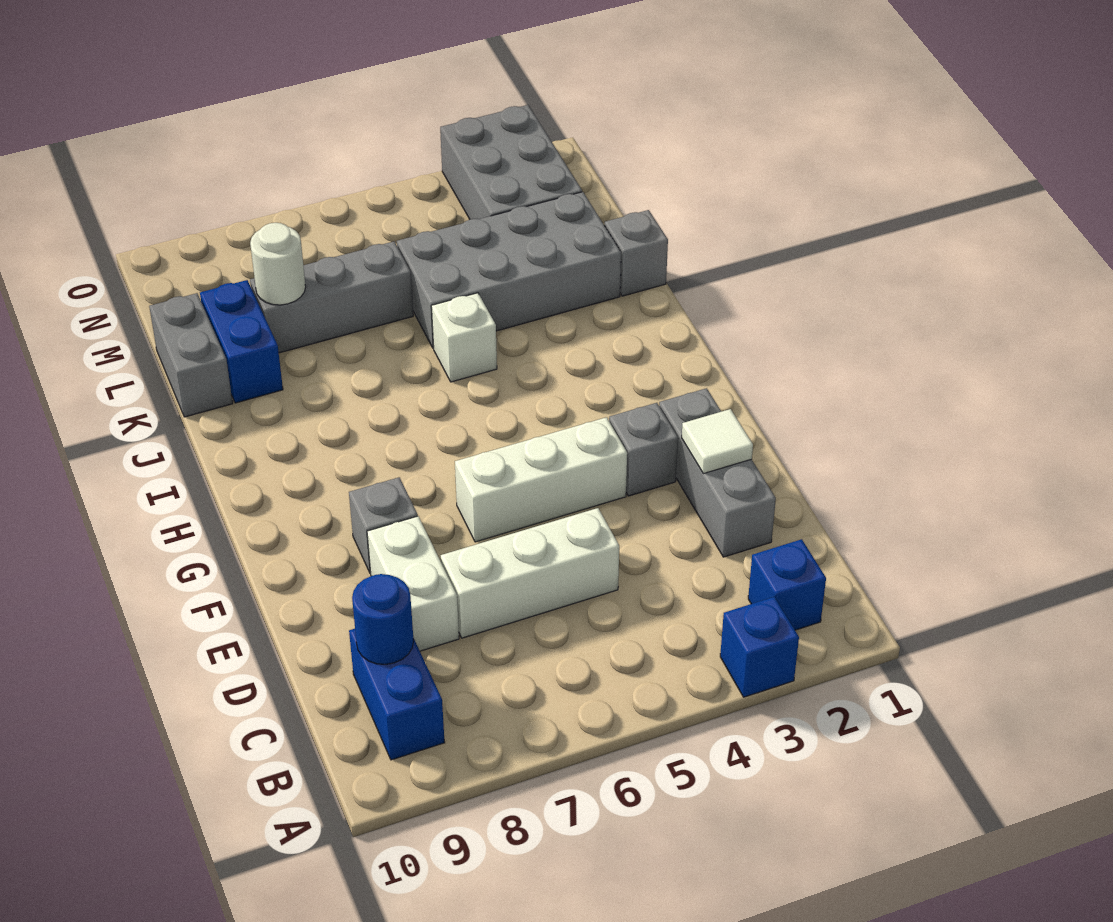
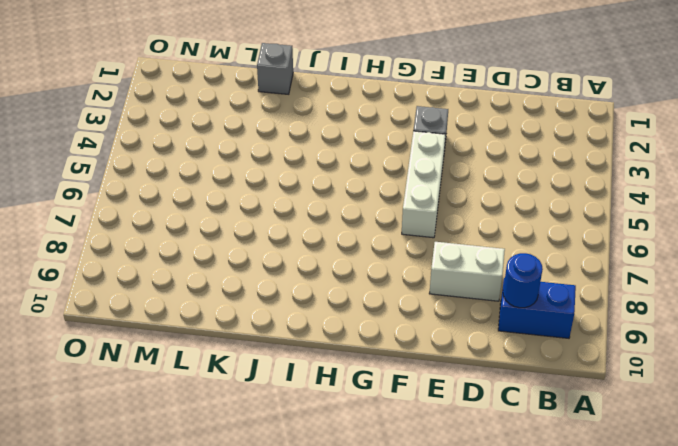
none -> blue brick A3 level 1
none -> blue brick B2 level 1
none -> grey brick D2:F2 level 1

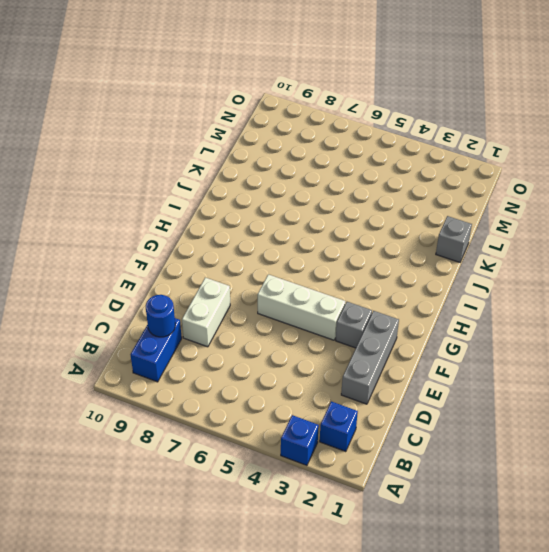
none -> white brick D5:D7 level 1
none -> grey brick F8 level 1
none -> white brick J5 level 1

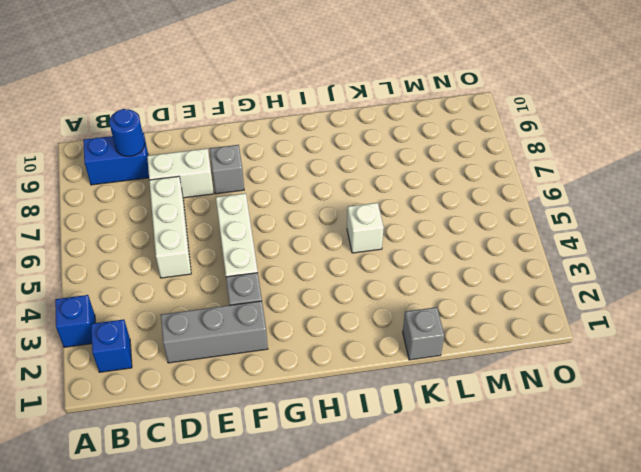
none -> grey brick K2:L5 level 1
none -> blue brick K9:L9 level 1
none -> grey brick K10:L10 level 1

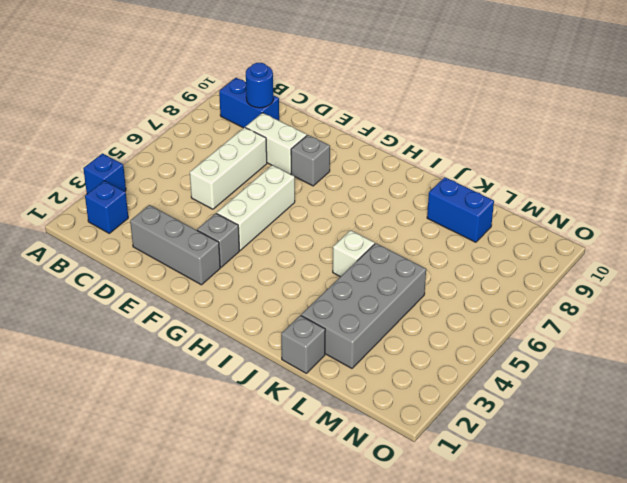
none -> grey brick K10:L10 level 1
none -> grey brick L6:L8 level 1
none -> grey brick M2:O3 level 1

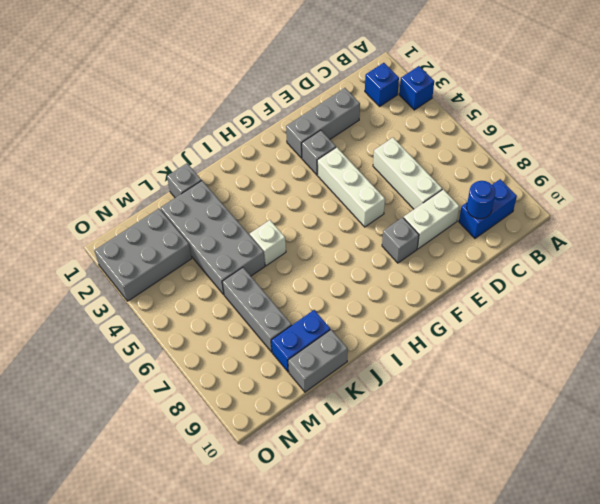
none -> white tile E2 level 2
none -> white round brick L8 level 2

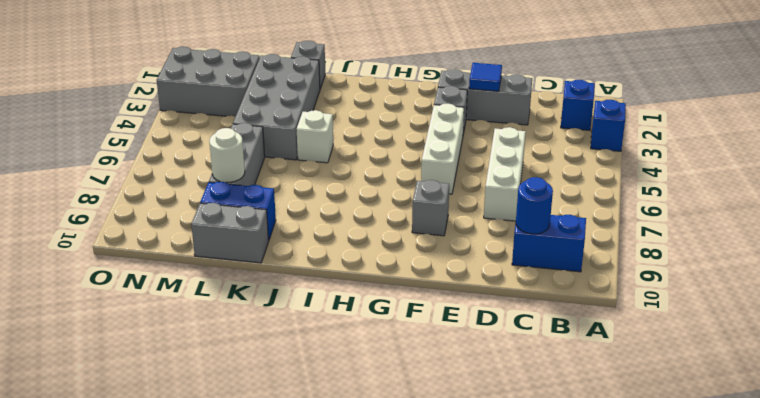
blue tile E2 level 2 -> white tile E2 level 2
none -> white brick D8:E8 level 1

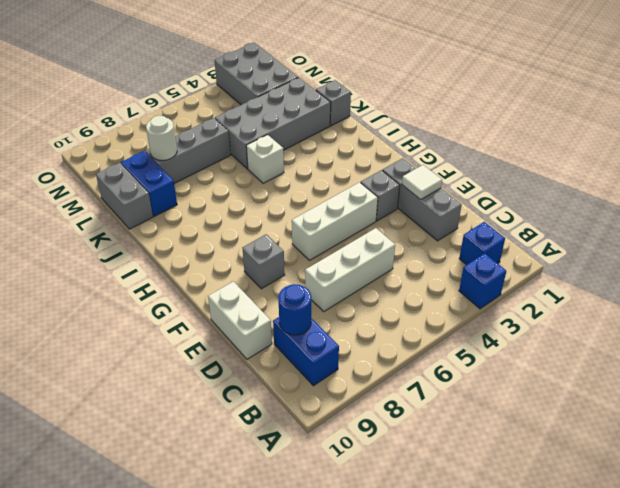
white brick D10:E10 level 1 -> white brick D8:E8 level 1

